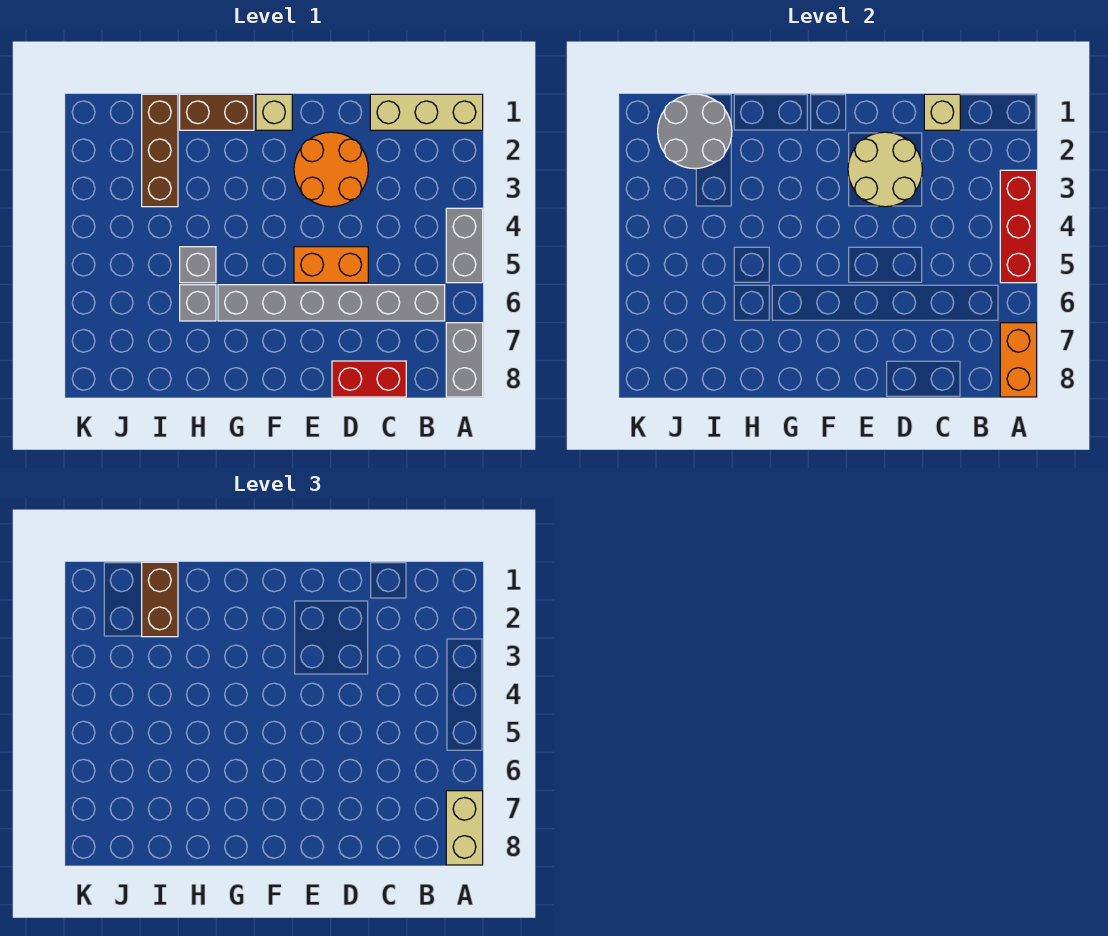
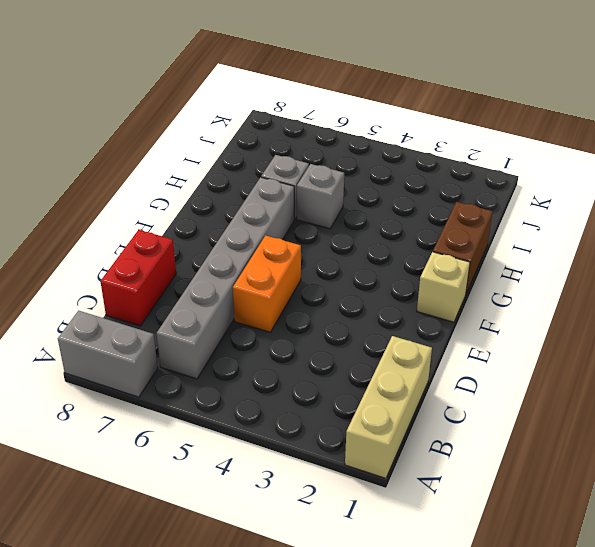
none -> grey brick A4:A5 level 1
none -> orange round brick D2:E3 level 1
none -> brown brick I1:I3 level 1

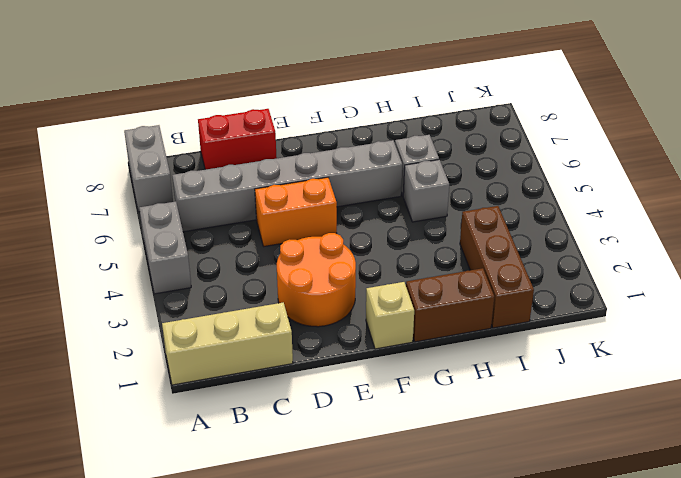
none -> red brick A3:A5 level 2
none -> orange brick A7:A8 level 2
none -> tan brick C1 level 2

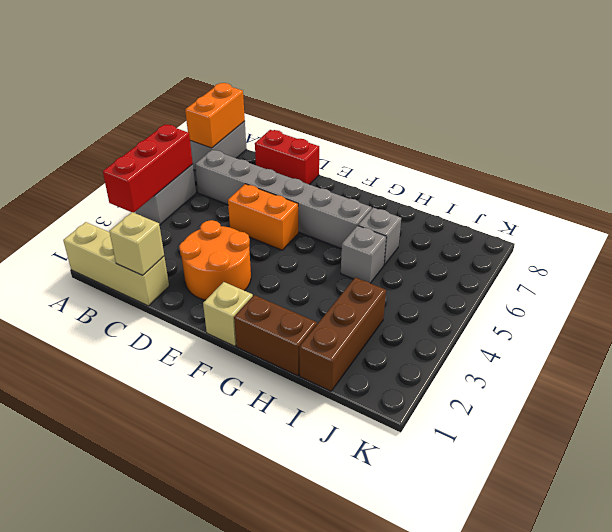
none -> tan round brick D2:E3 level 2
none -> grey round brick I1:J2 level 2
none -> tan brick A7:A8 level 3

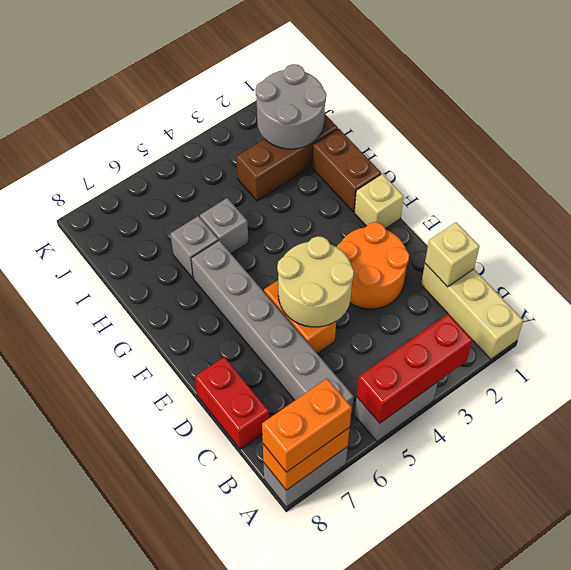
orange brick A7:A8 level 3 -> tan brick A7:A8 level 3
tan round brick D4:E5 level 2 -> tan round brick D2:E3 level 2
none -> brown brick I1:I2 level 3

